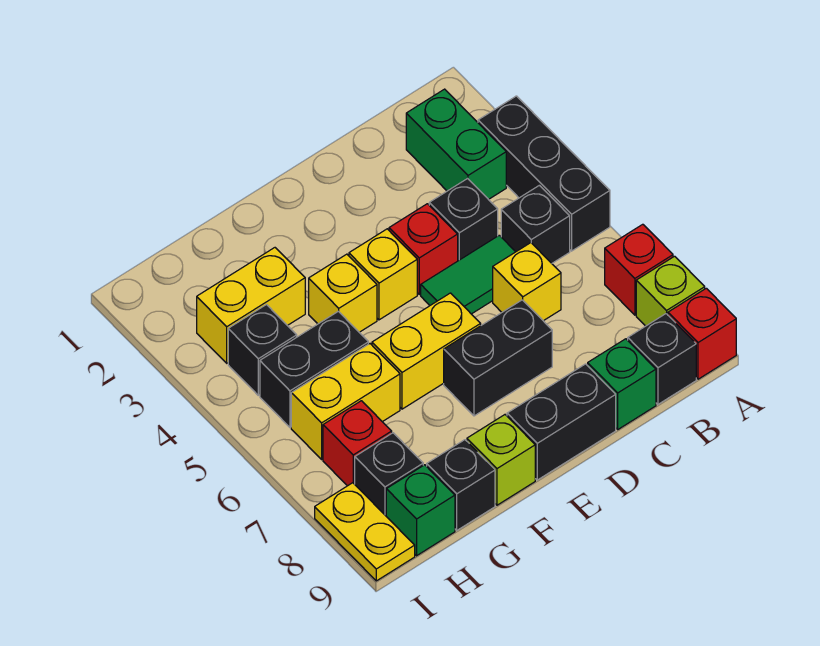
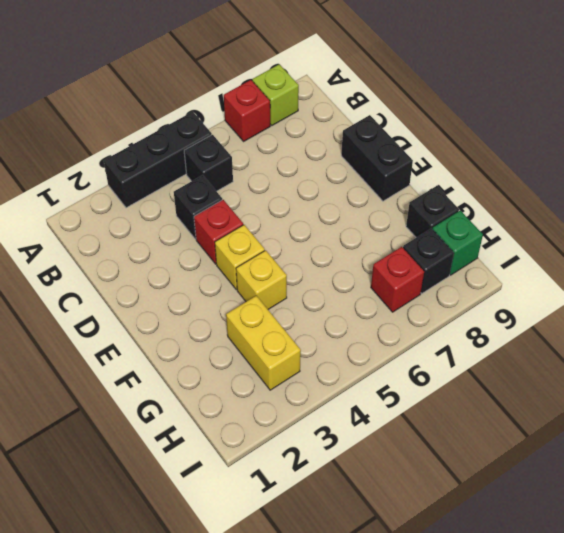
none -> red brick A9 level 1
none -> green brick B2:B3 level 1
none -> black brick B9 level 1

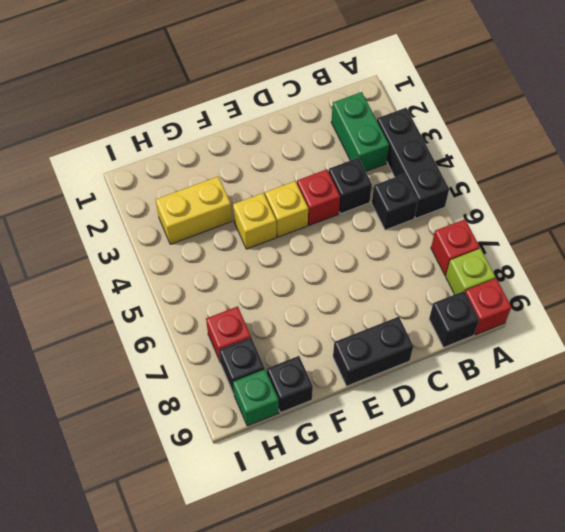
none -> green tile C5:D5 level 1
none -> yellow brick C6 level 1
none -> green brick C9 level 1

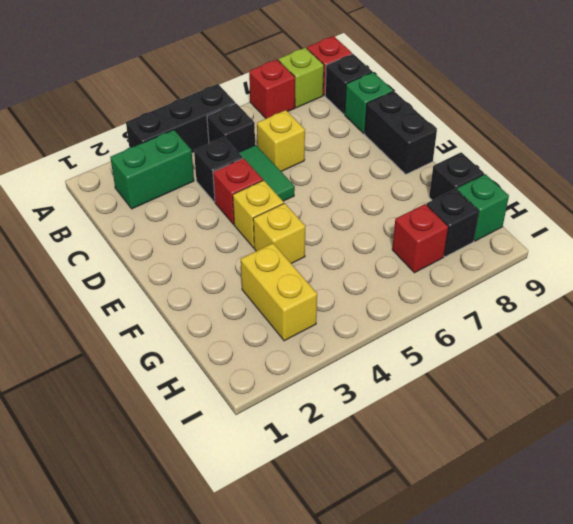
none -> black brick D7:E7 level 1
none -> yellow brick E6:F6 level 1
none -> lime brick F9 level 1

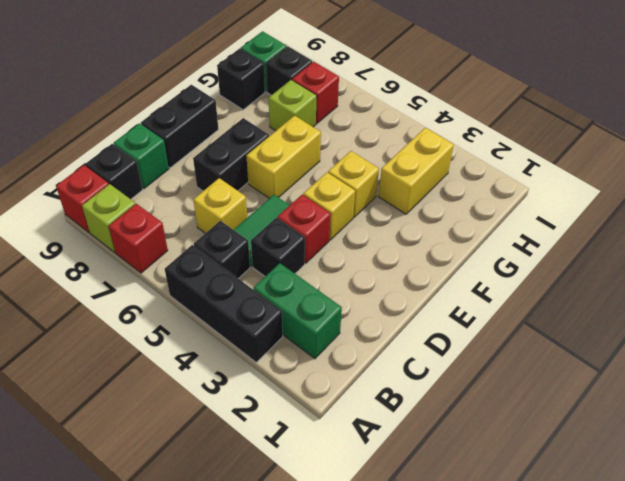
lime brick G7 level 1 -> lime brick F9 level 1
none -> black brick G5:H5 level 1
none -> yellow brick G6:H6 level 1
none -> black brick H4 level 1

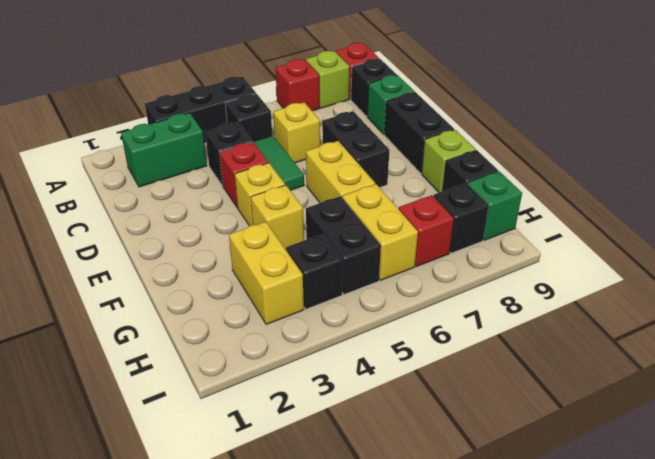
none -> yellow plate I8:I9 level 1

